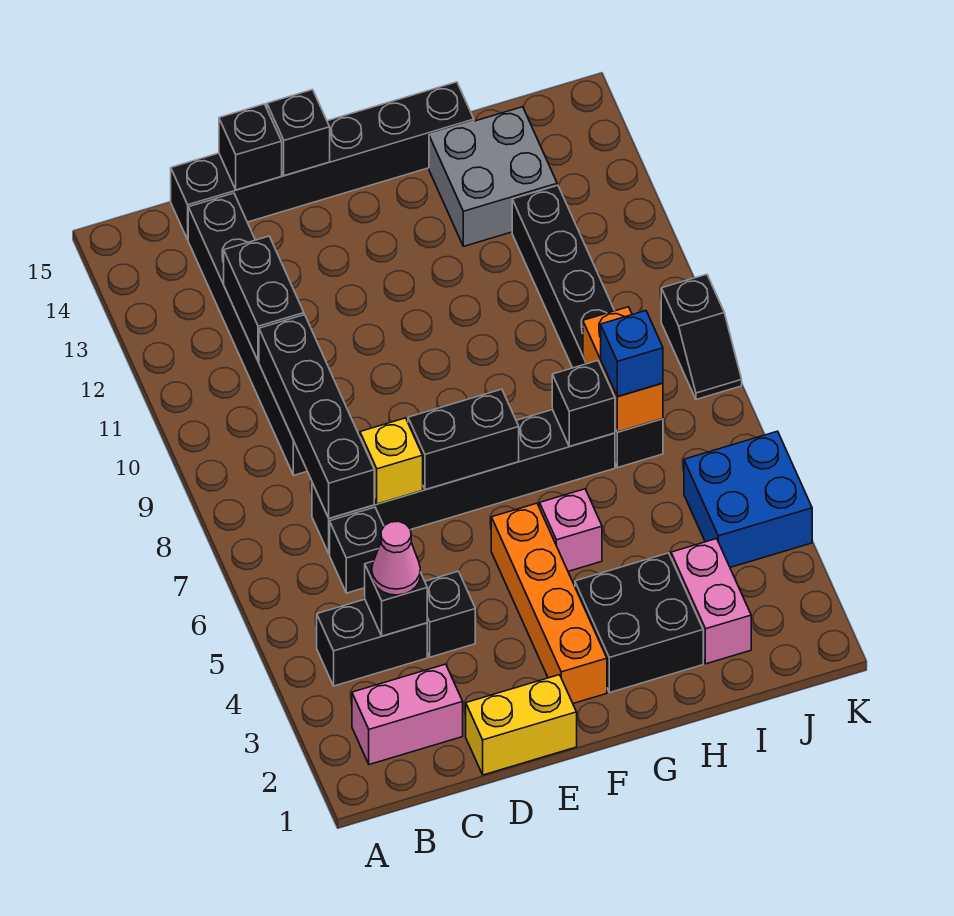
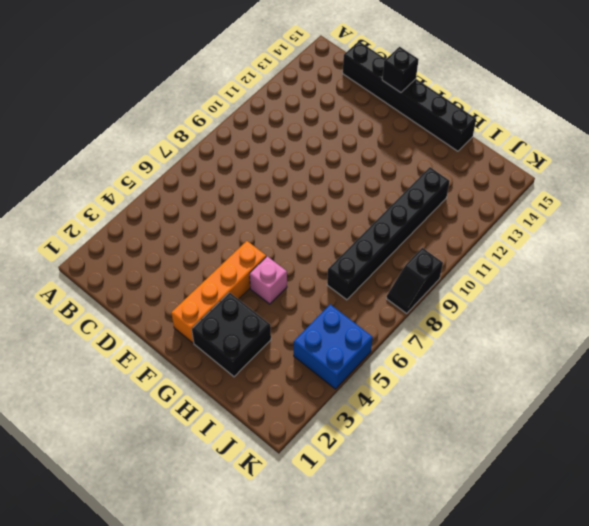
none -> pink brick B2:C2 level 1
none -> black brick B4:C4 level 1
none -> black brick C6 level 1

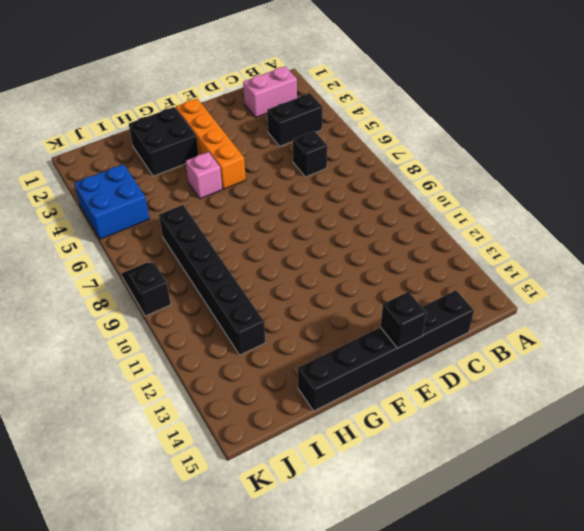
none -> black brick C7:H7 level 1
none -> black brick C9:C14 level 1
none -> yellow brick D1:E1 level 1

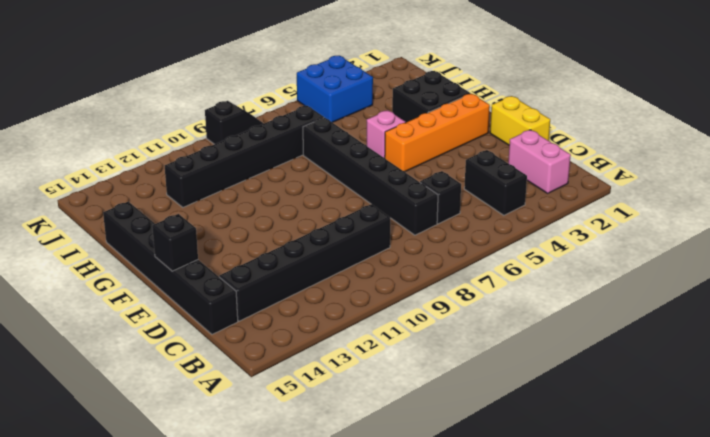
none -> black brick D4 level 1
none -> grey brick H13:I14 level 1
none -> pink brick I2:I3 level 1

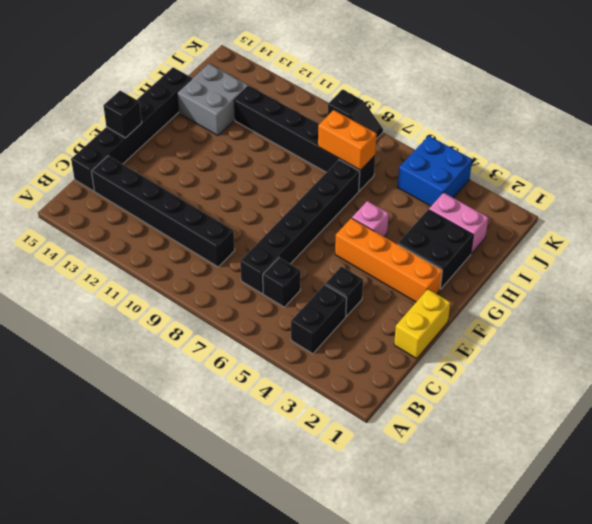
none -> pink brick B2:C2 level 1
none -> black brick C4 level 2
none -> black brick C7:C10 level 2

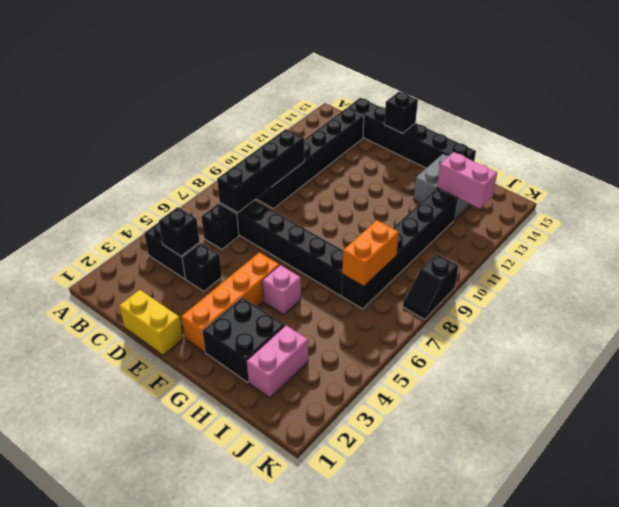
pink brick I13:J13 level 2 -> pink brick B2:C2 level 1
none -> blue brick J4:K5 level 1
none -> black brick C11:C12 level 2
none -> yellow brick D7 level 2

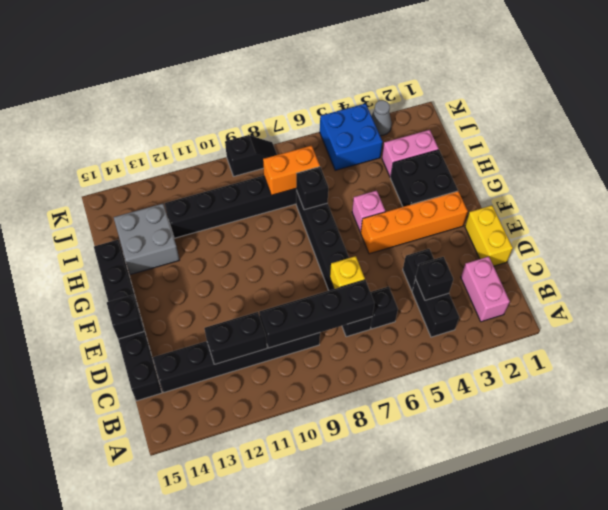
grey cone K3 level 1 -> none
none -> black brick D15 level 2
none -> black brick E7:F7 level 2
none -> pink cone C4 level 3

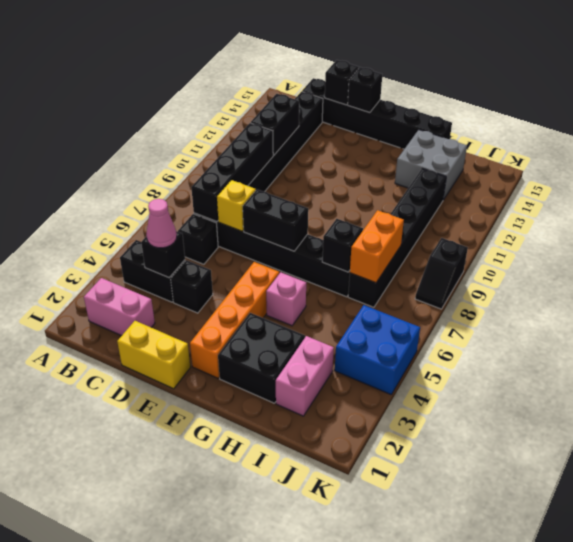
none -> blue brick I7 level 3

